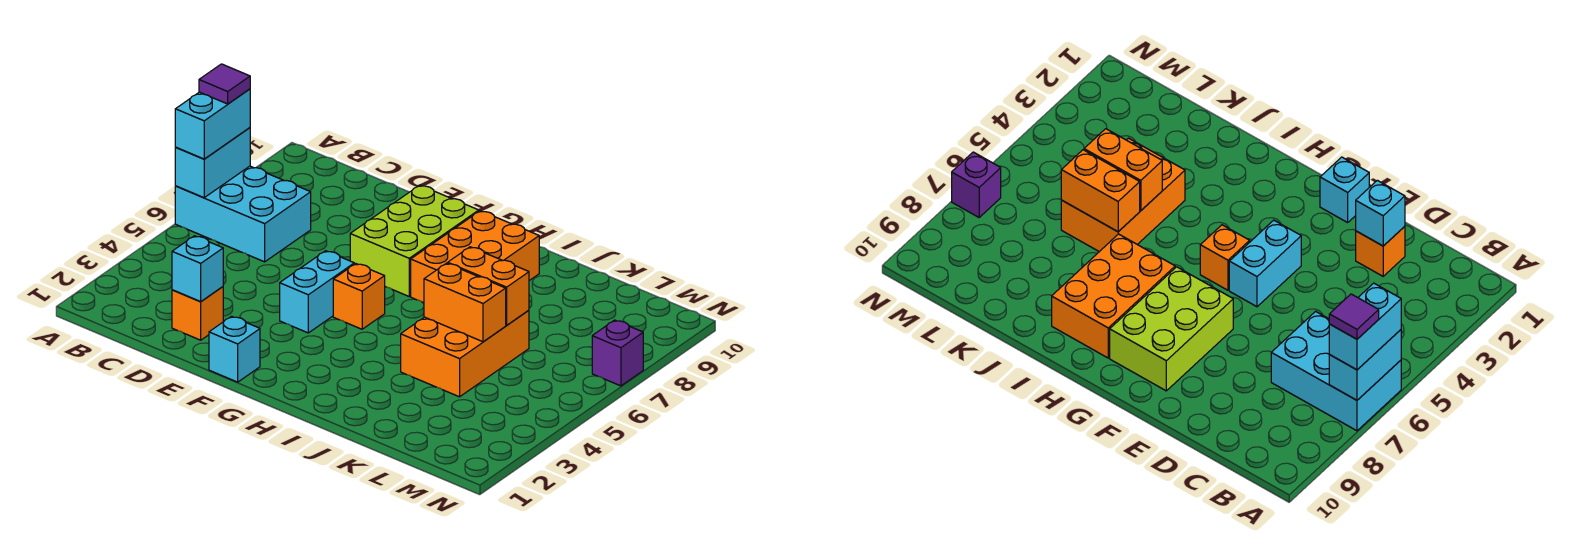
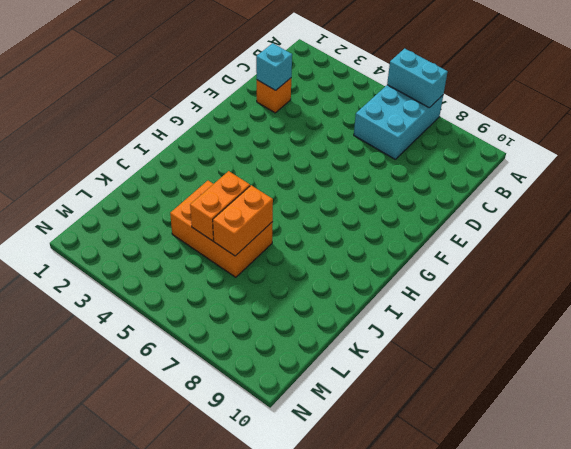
none -> cyan brick F1 level 1
none -> cyan brick F4:F5 level 1
none -> lime brick F7:G9 level 1

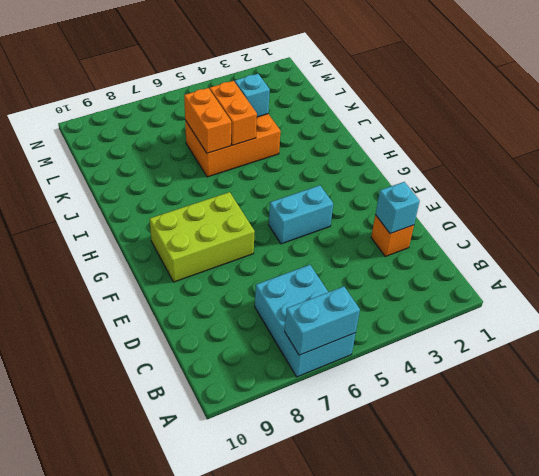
cyan brick K4 level 2 -> cyan brick F1 level 1
none -> orange brick G5 level 1
none -> orange brick H7:I9 level 1
none -> purple brick N7 level 1

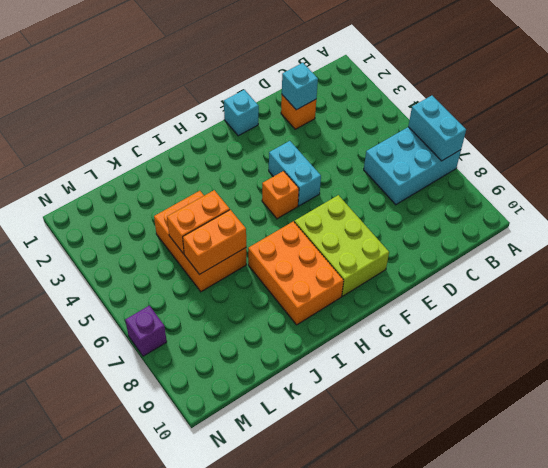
none -> cyan brick A6:A7 level 3
none -> purple tile A7 level 4

